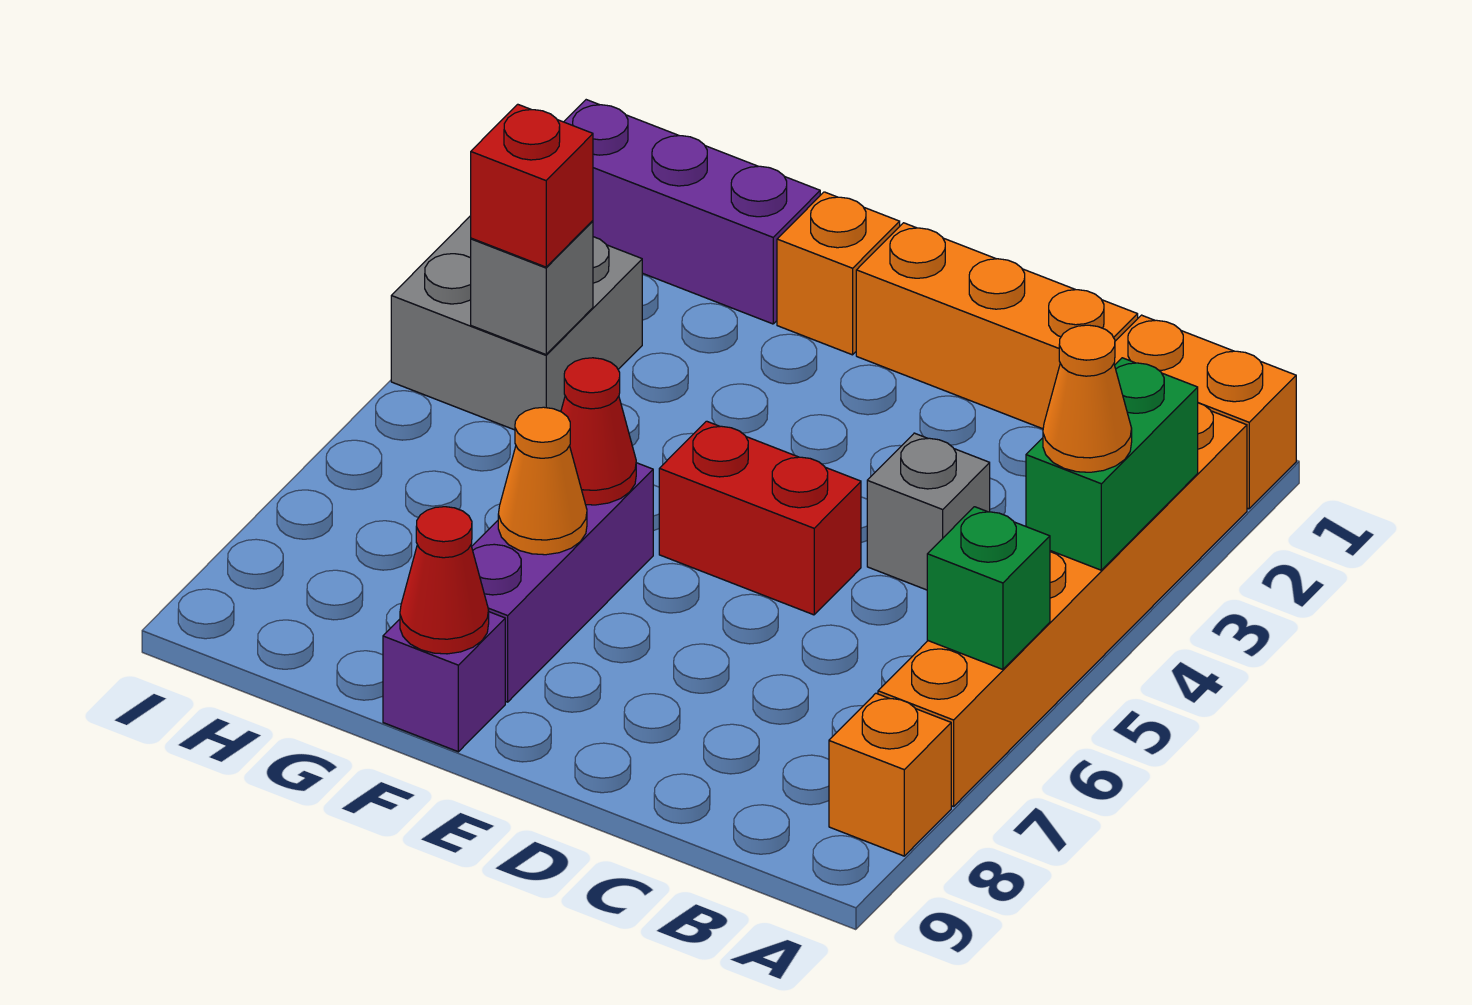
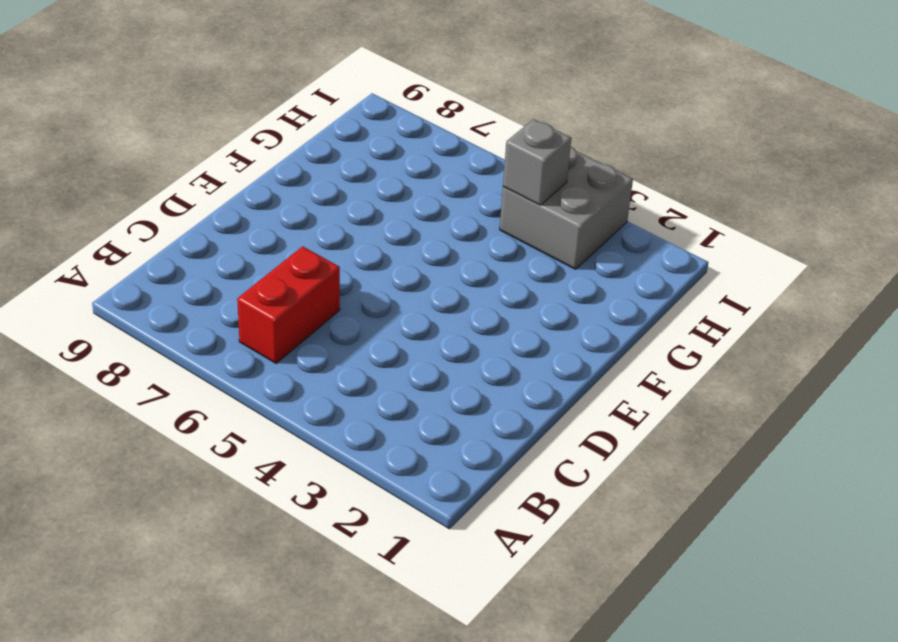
red brick B6:C6 level 1 -> red brick D5:E5 level 1
none -> orange brick A1:B1 level 1
none -> orange brick A2:A7 level 1
none -> orange brick A8 level 1

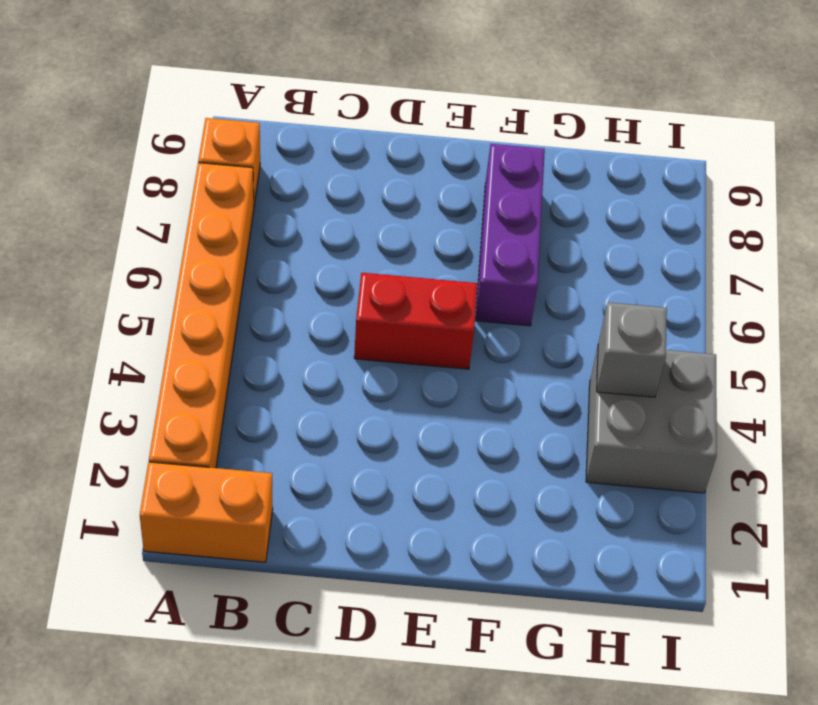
none -> orange brick C1:E1 level 1
none -> grey brick C4 level 1
none -> orange brick F1 level 1

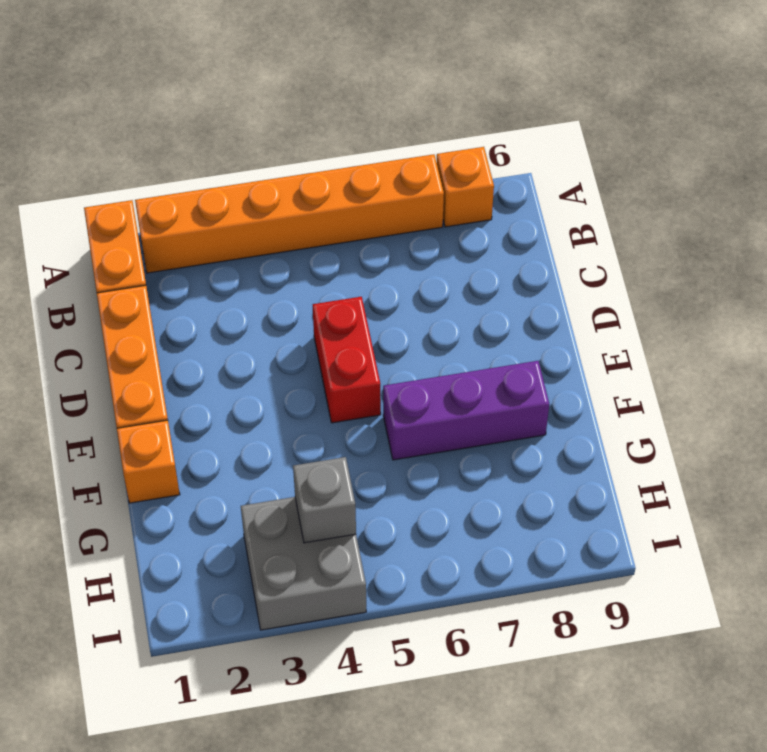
none -> grey brick C4 level 1
none -> purple brick F9 level 1
none -> purple brick G1:I1 level 1

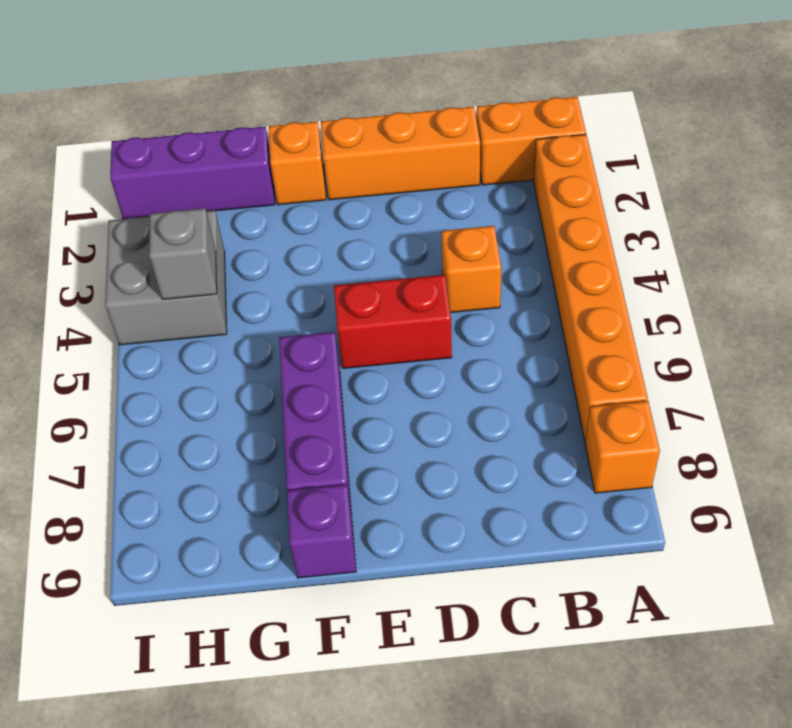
orange brick C4 level 1 -> grey brick C4 level 1
none -> green brick A3:A4 level 2
none -> green brick A6 level 2
none -> red cone F6 level 2

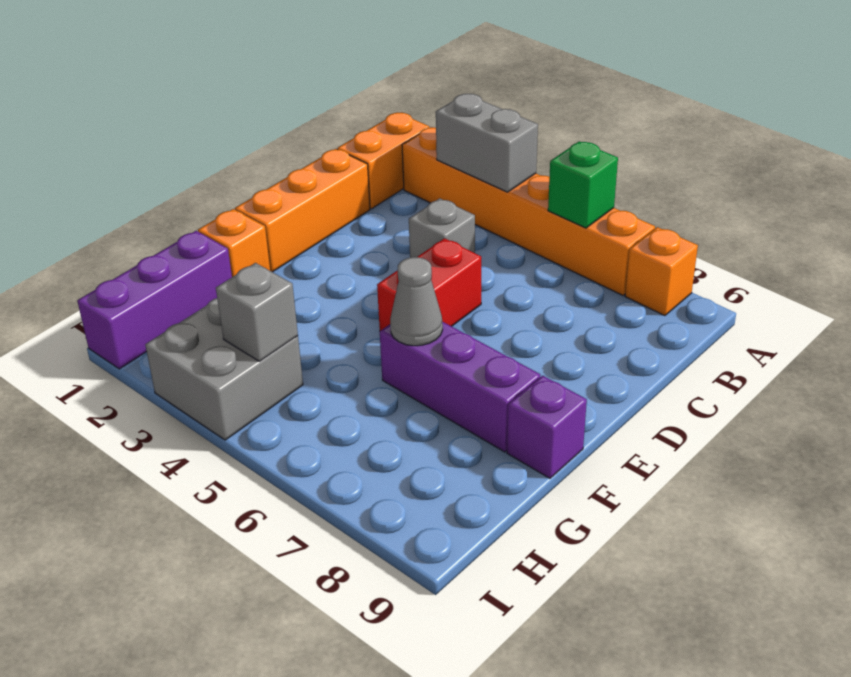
grey brick A3:A4 level 2 -> green brick A3:A4 level 2
grey cone F6 level 2 -> red cone F6 level 2
none -> orange cone F7 level 2
none -> red cone F9 level 2
none -> orange cone A4 level 3

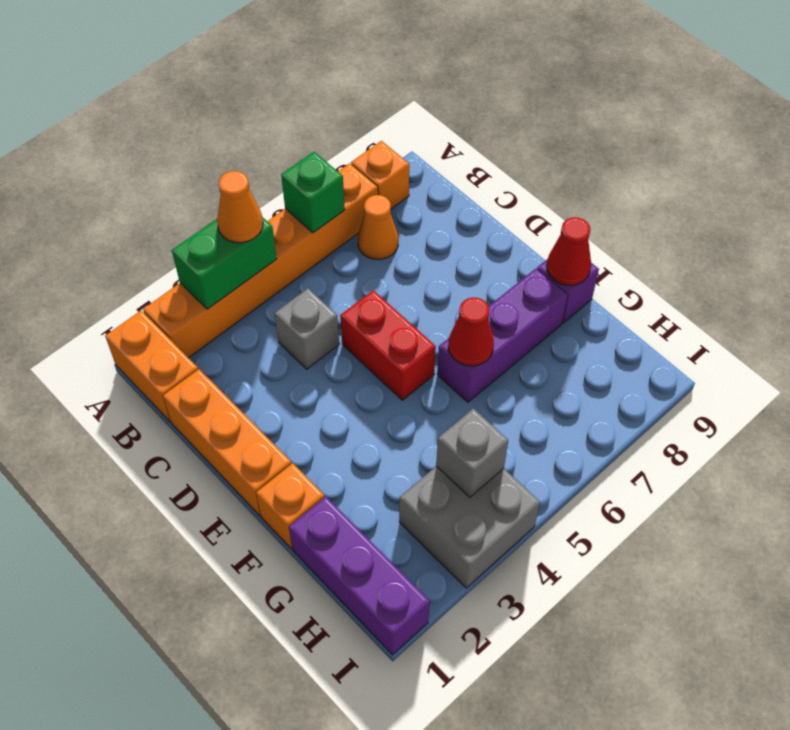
orange cone B7 level 1 -> orange cone F7 level 2
none -> red brick H4 level 3

